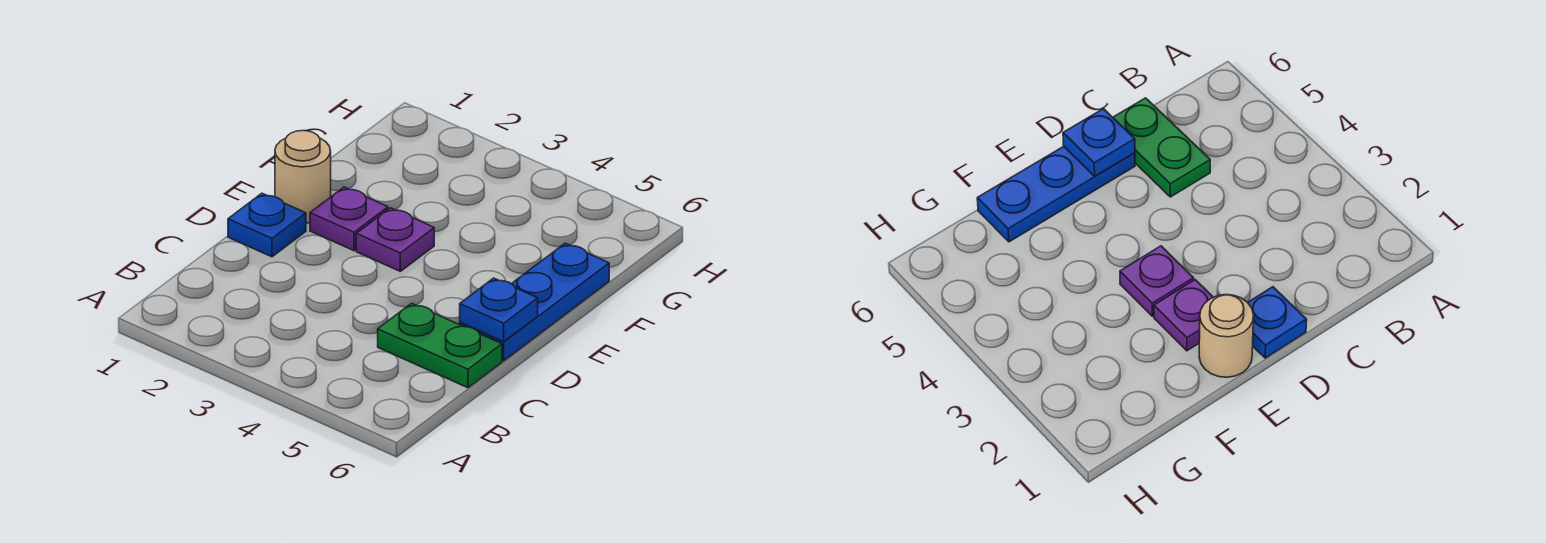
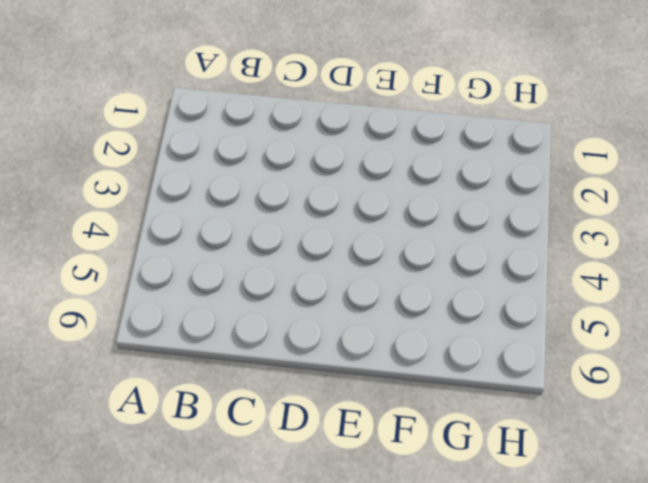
none -> green plate C5:C6 level 1
none -> blue plate D1 level 1

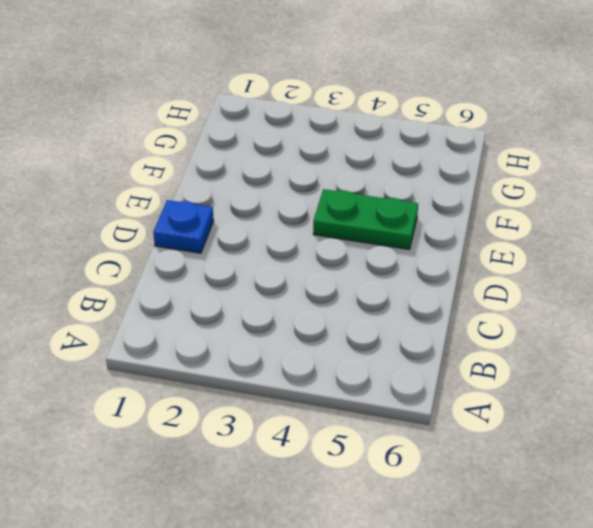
green plate E4:E5 level 1 -> green plate C5:C6 level 1
none -> blue plate D6:F6 level 1
none -> tan round brick E1 level 1

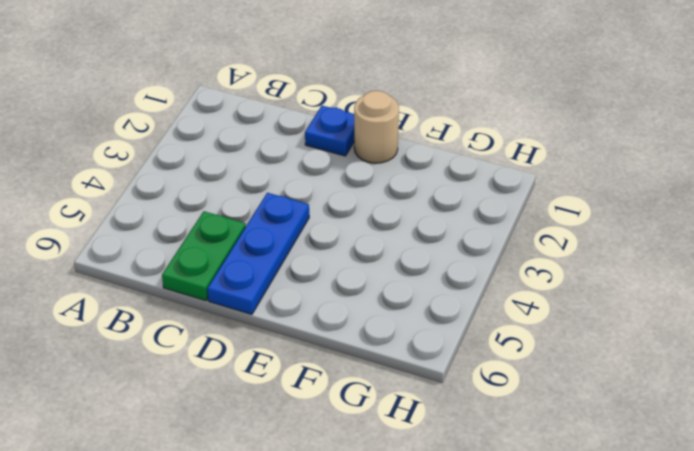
blue plate D4:D6 level 1 -> blue plate D6:F6 level 1
none -> purple plate E2 level 1
none -> purple plate E3 level 1

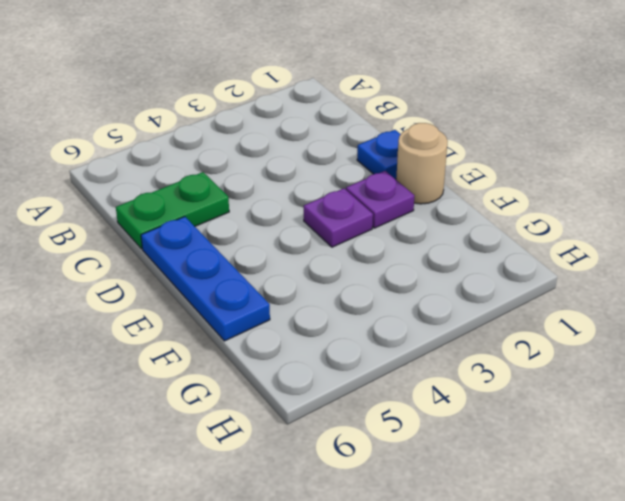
none -> blue plate D6 level 2

